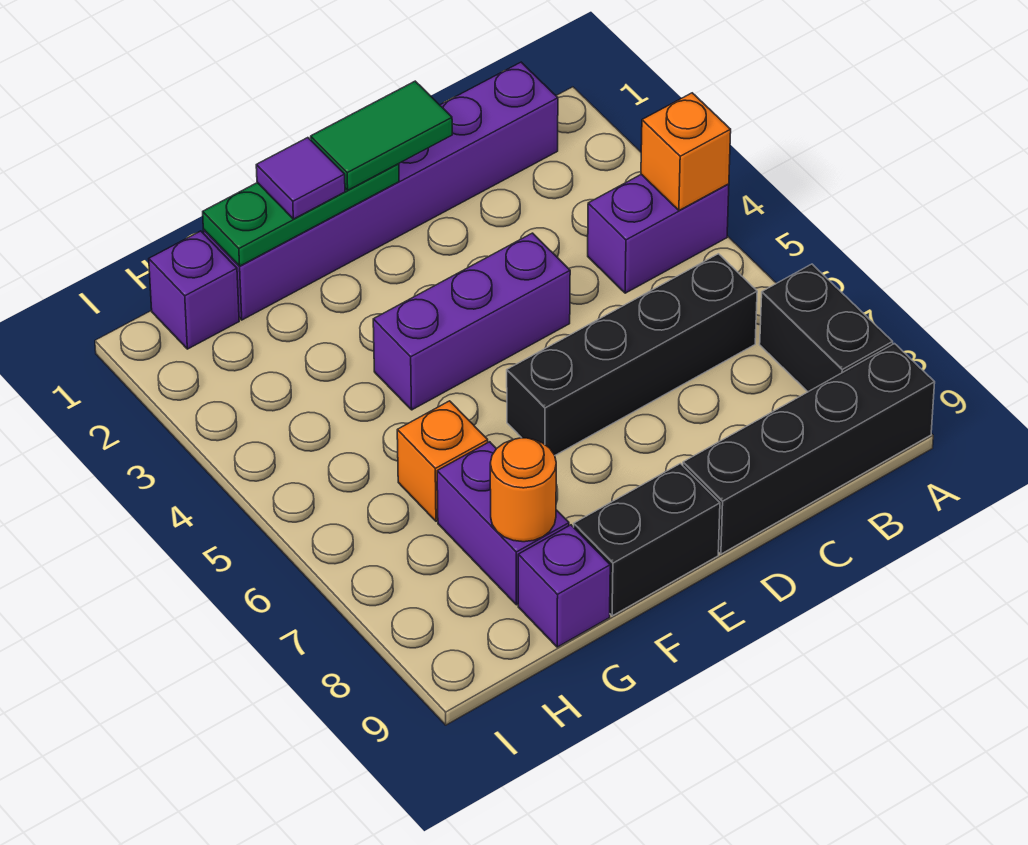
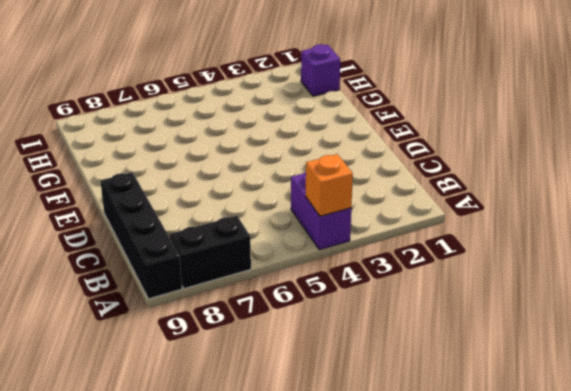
none -> purple brick B1:G1 level 1
none -> black brick B6:E6 level 1
none -> purple brick D4:F4 level 1

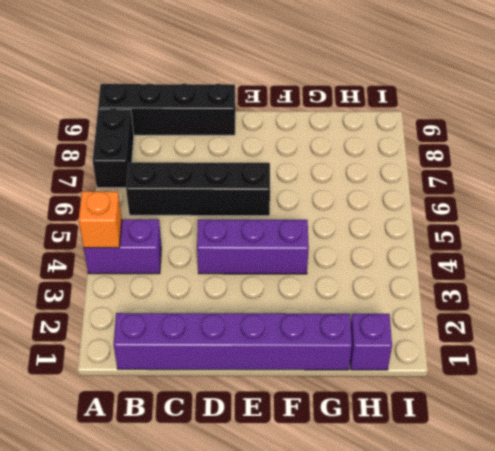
none -> black brick E9:F9 level 1
none -> orange brick G6 level 1
none -> purple brick G7:G8 level 1

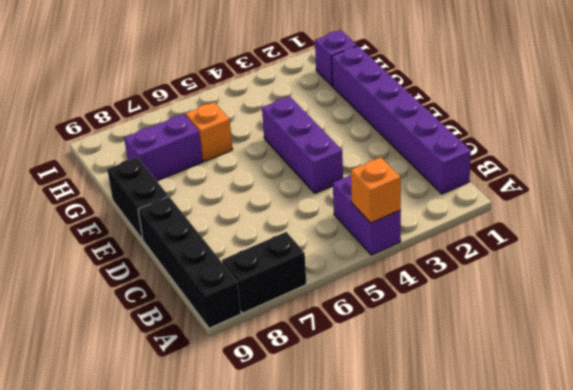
none -> black brick B6:E6 level 1
none -> purple brick G9 level 1
none -> green plate E1:G1 level 2

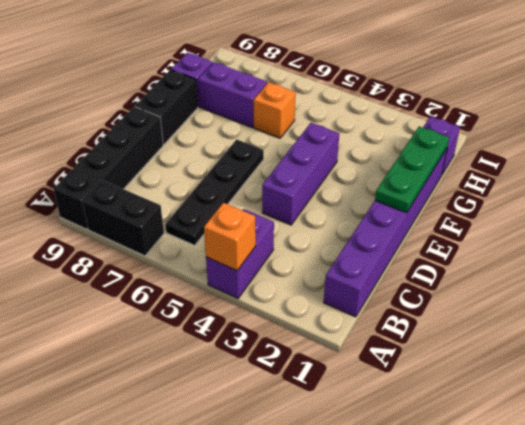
black plate B6:E6 level 1 -> black brick B6:E6 level 1
none -> orange round brick G8 level 2
none -> green tile D1:E1 level 3
none -> purple tile F1 level 3

